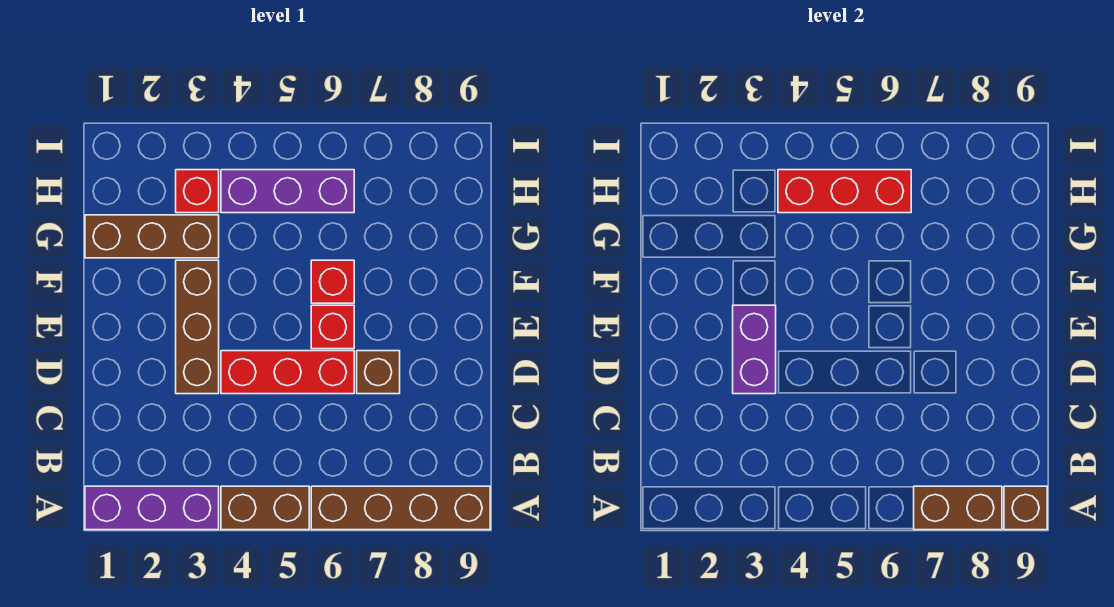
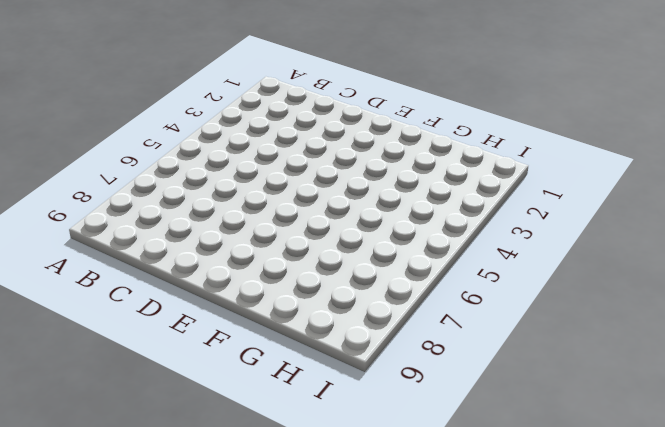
none -> purple brick A1:A3 level 1
none -> brown brick A4:A5 level 1
none -> brown brick A6:A9 level 1

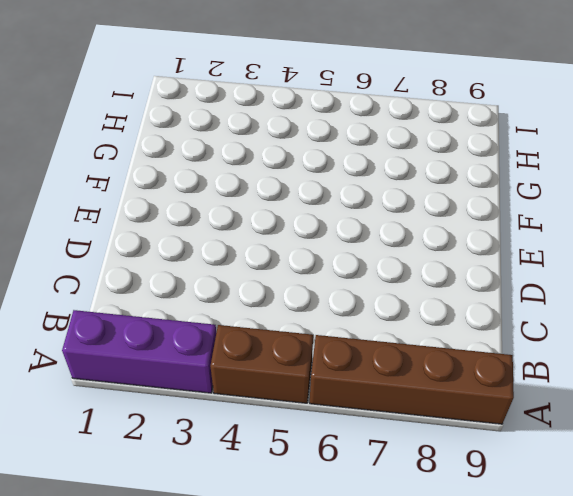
none -> brown brick D3:F3 level 1
none -> red brick D4:D6 level 1
none -> brown brick D7 level 1

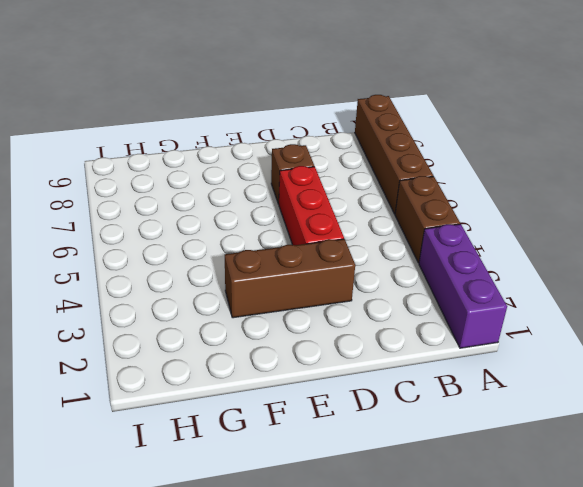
none -> red brick E6 level 1
none -> red brick F6 level 1
none -> brown brick G1:G3 level 1

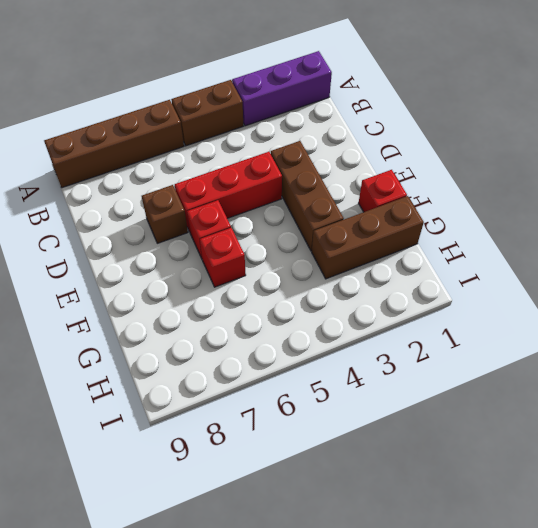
red brick F1 level 1 -> red brick H3 level 1
none -> purple brick H4:H6 level 1
none -> brown brick A7:A8 level 2
none -> brown brick A9 level 2

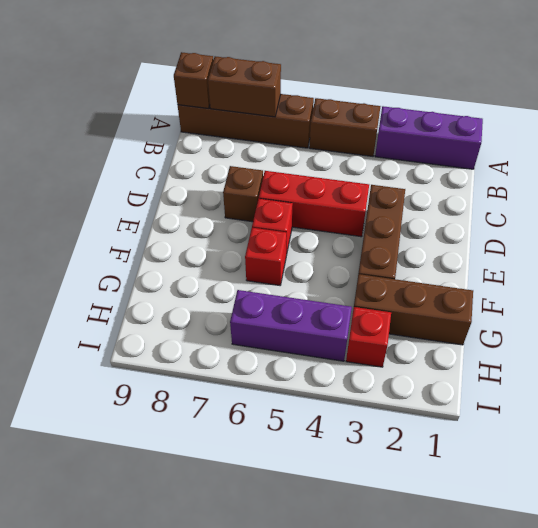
none -> purple brick D3:E3 level 2
none -> red brick H4:H6 level 2

